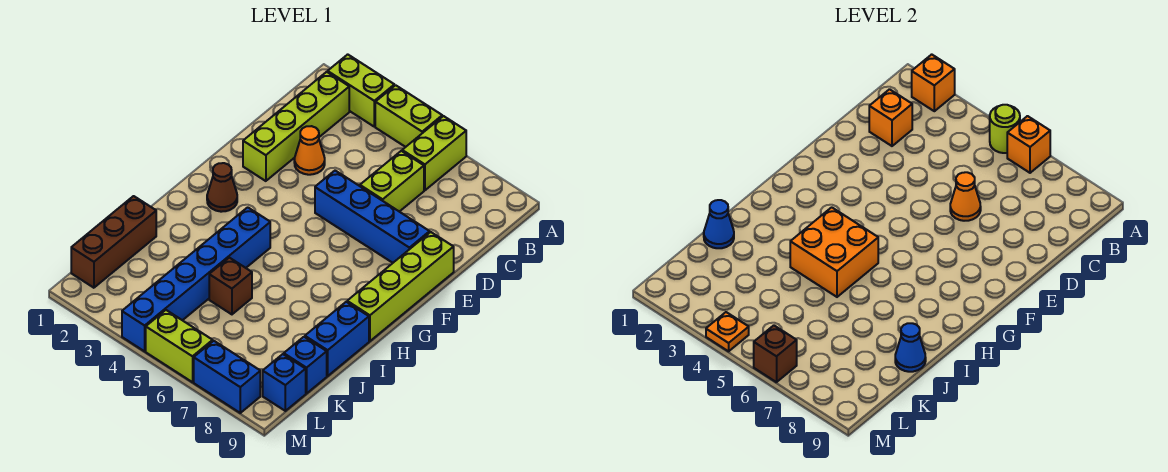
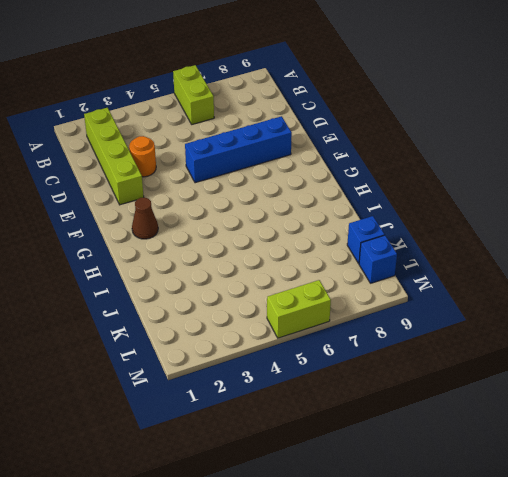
orange round brick D3 level 1 -> orange cone D3 level 1
none -> lime brick A2:A3 level 1
none -> lime brick A4:A5 level 1
none -> lime brick C6:D6 level 1

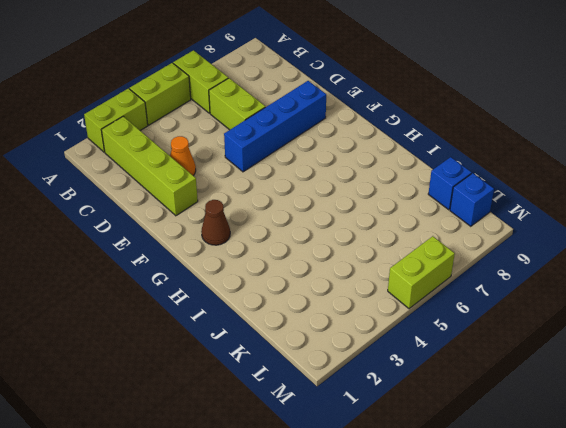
none -> lime brick E9:H9 level 1
none -> blue brick H4:M4 level 1
none -> blue brick I9:J9 level 1

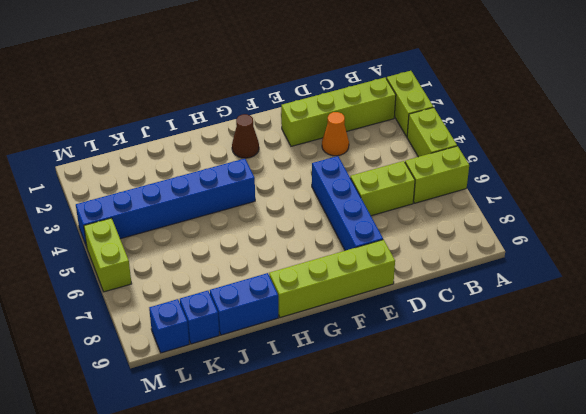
none -> brown brick J1:L1 level 1
none -> brown brick J5 level 1
none -> blue brick M7:M8 level 1

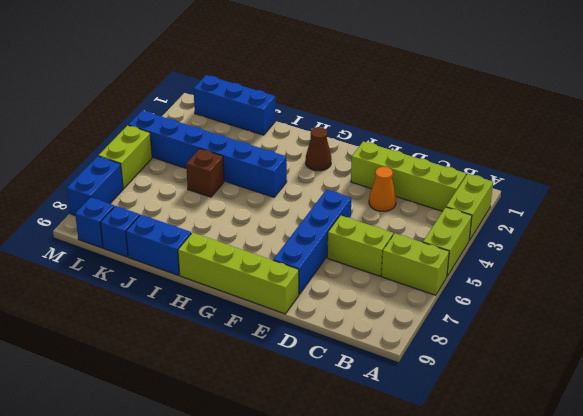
blue brick J1:L1 level 1 -> brown brick J1:L1 level 1
none -> orange brick A2 level 2
none -> lime round brick A5 level 2
none -> orange brick A6 level 2

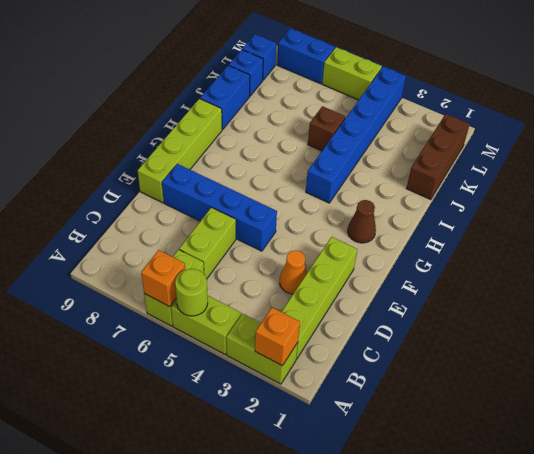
none -> orange brick C2 level 2
none -> orange cone D6 level 2
none -> orange brick H4:I5 level 2

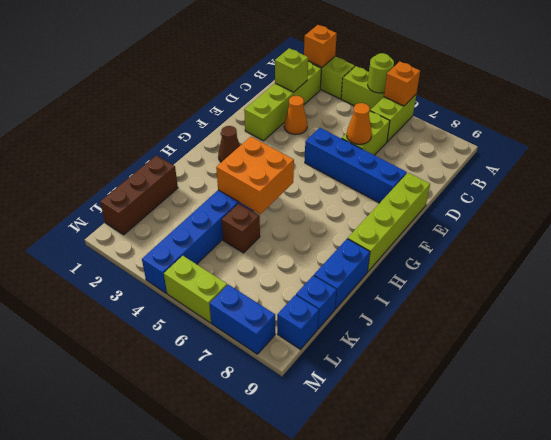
lime brick C2 level 2 -> orange brick C2 level 2
none -> blue cone J1 level 2
none -> blue cone J9 level 2
none -> orange plate M4 level 2

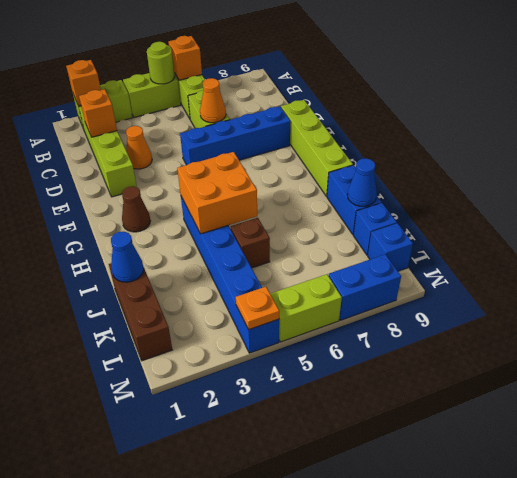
none -> brown brick M6 level 2

